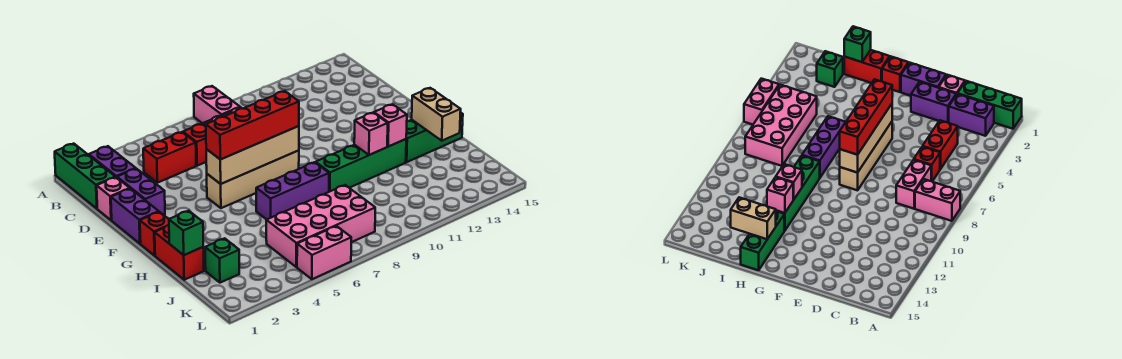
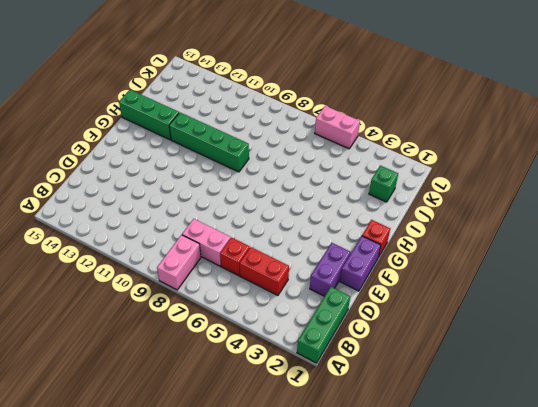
none -> purple brick B2:C2 level 1
none -> pink brick D1 level 1
none -> tan brick F5:F8 level 1

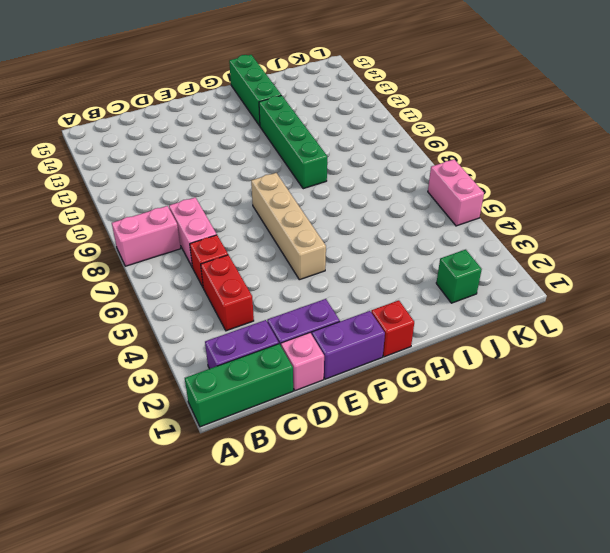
none -> red brick H1:I1 level 1
none -> purple brick H6:H8 level 1
none -> pink brick J5:K8 level 1

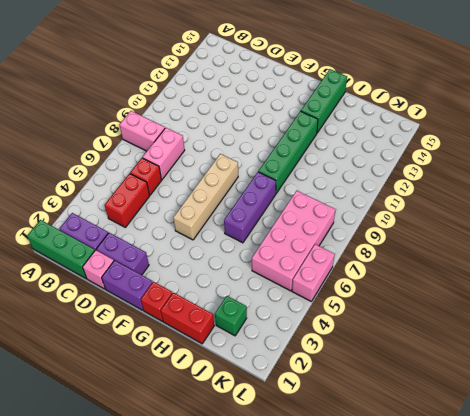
none -> tan brick F5:F8 level 2
none -> pink brick H11 level 2
none -> pink brick H12 level 2

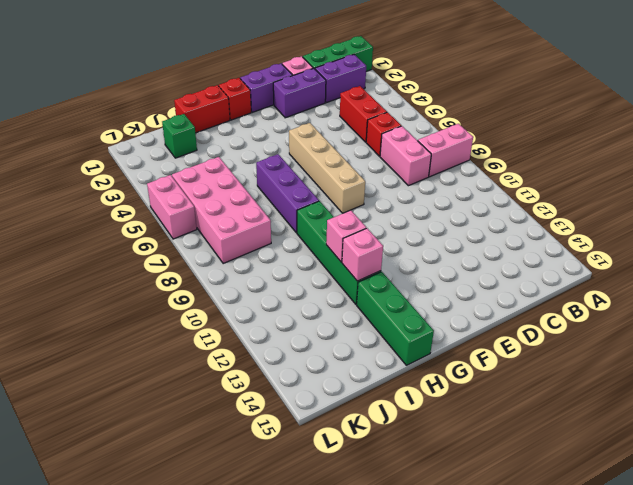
none -> tan brick F5:F8 level 2
none -> tan brick H14:I14 level 2
none -> green brick I1 level 2

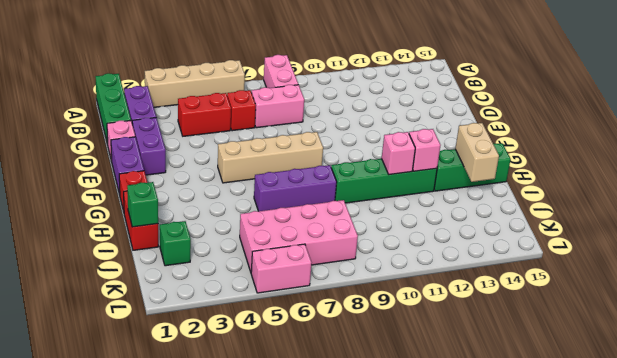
tan brick A3:A6 level 1 -> tan brick F5:F8 level 2
none -> red brick F5:F8 level 3

